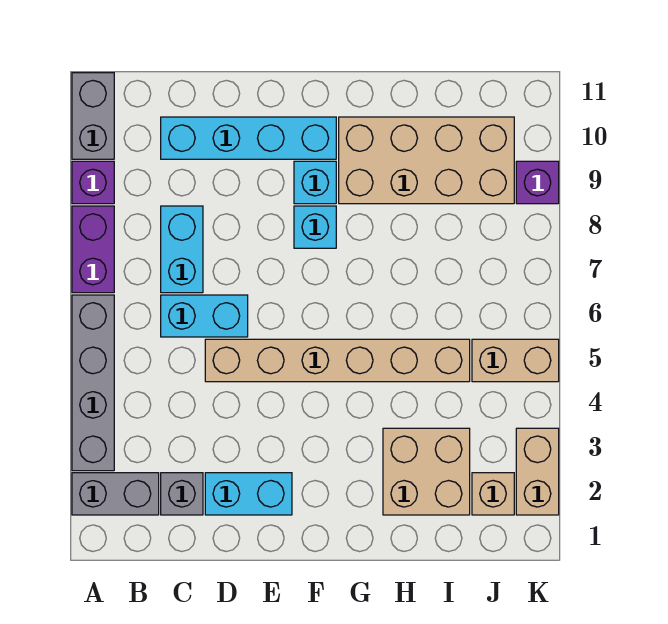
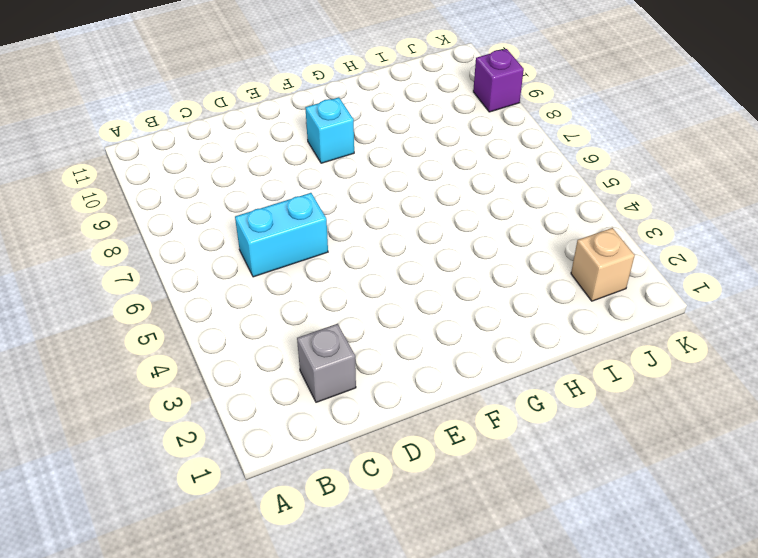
none -> grey brick A2:B2 level 1
none -> grey brick A3:A6 level 1
none -> purple brick A7:A8 level 1

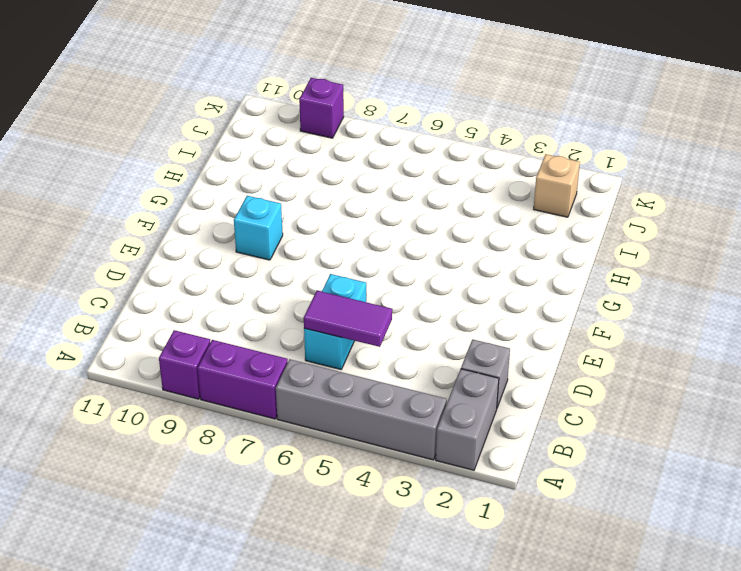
purple tile C5:C6 level 2 -> none
none -> grey brick A10:A11 level 1
none -> cyan brick C7:C8 level 1
none -> cyan brick C10:F10 level 1

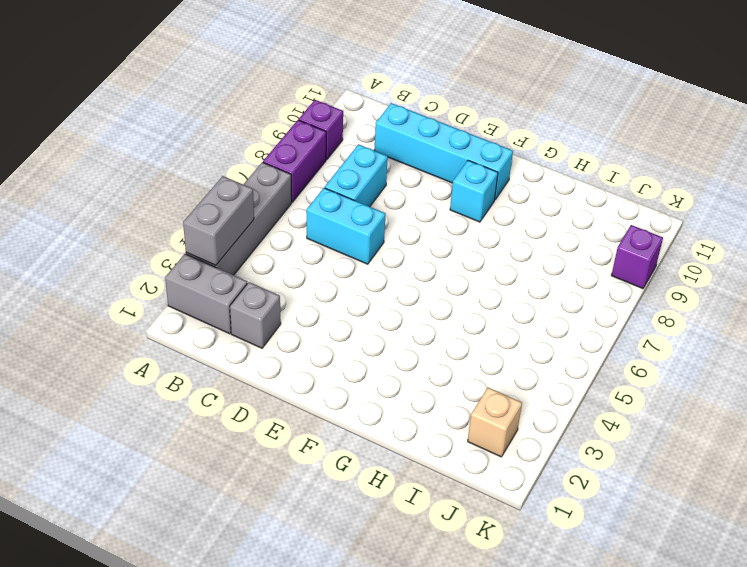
grey brick A3:A4 level 2 -> grey brick A10:A11 level 1
none -> cyan brick D2:E2 level 1
none -> tan brick D5:I5 level 1
none -> cyan brick F8 level 1

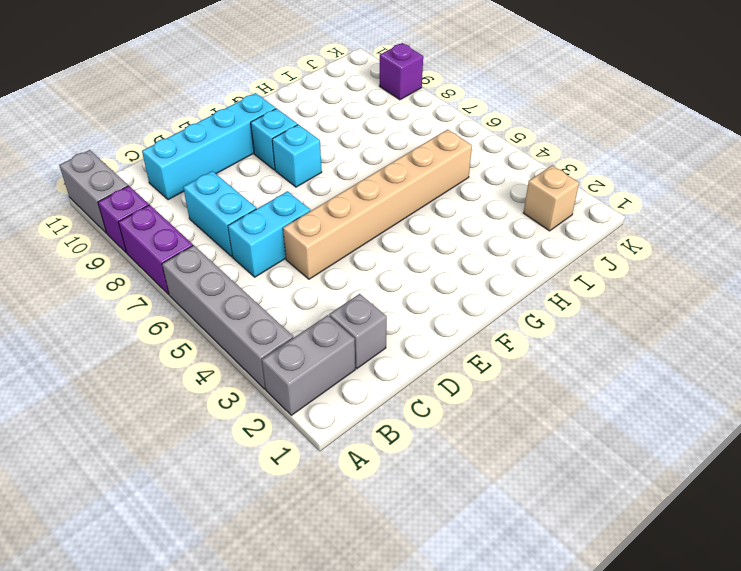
none -> cyan brick D2:E2 level 1
none -> tan brick G9:J10 level 1
none -> tan brick H2:I3 level 1

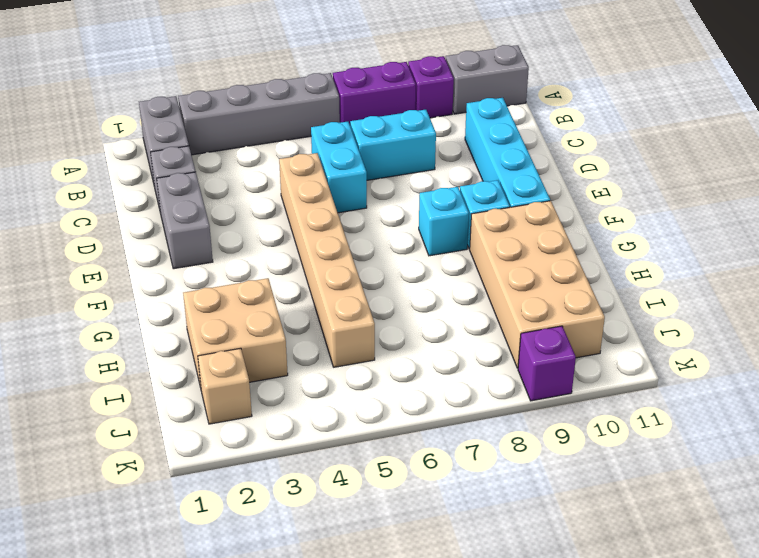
grey brick D2:E2 level 1 -> cyan brick D2:E2 level 1
none -> tan brick J5:K5 level 1
none -> tan brick K2:K3 level 1

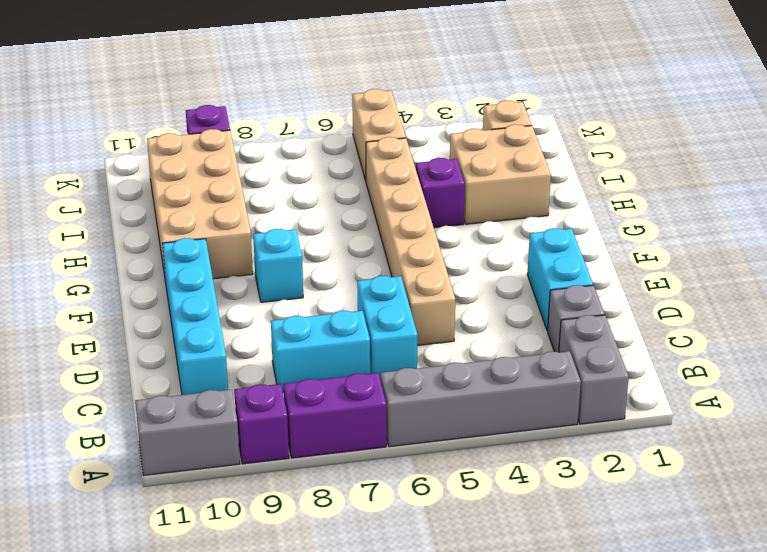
purple brick H4 level 1 -> none
none -> cyan brick F9 level 1
none -> tan brick K2:K3 level 1

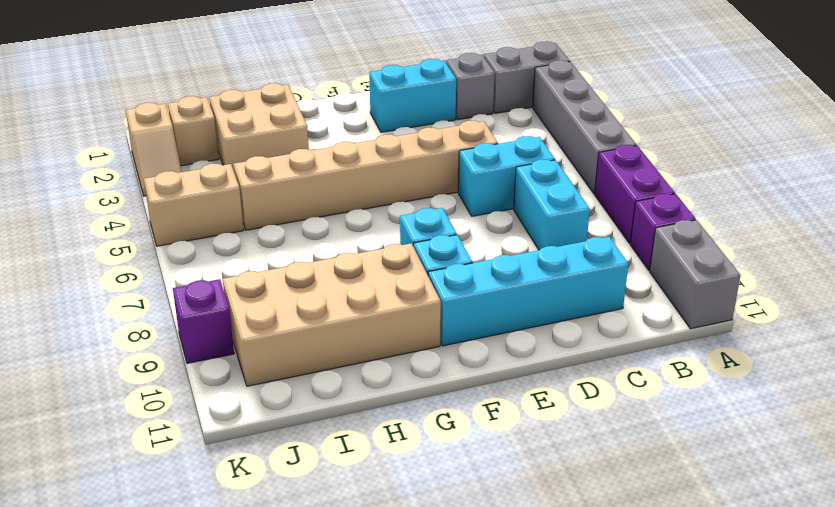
tan slope K2:K3 level 1 top 2 -> tan brick K2:K3 level 1

